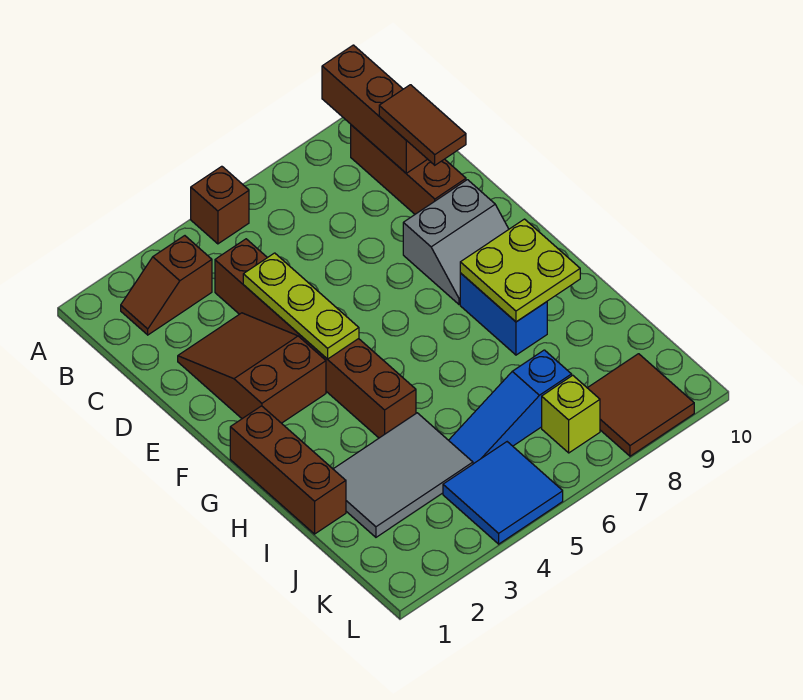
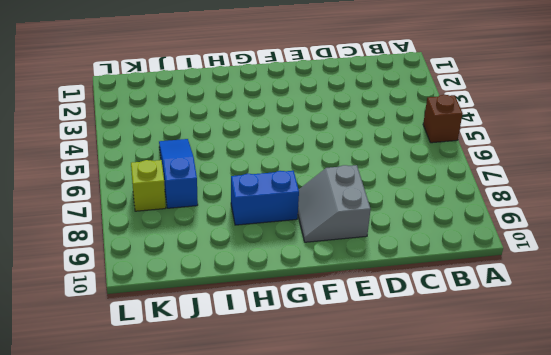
none -> brown slope B2:B3 level 1 top 3
none -> brown brick B9:D9 level 1
none -> brown brick C4:H4 level 1

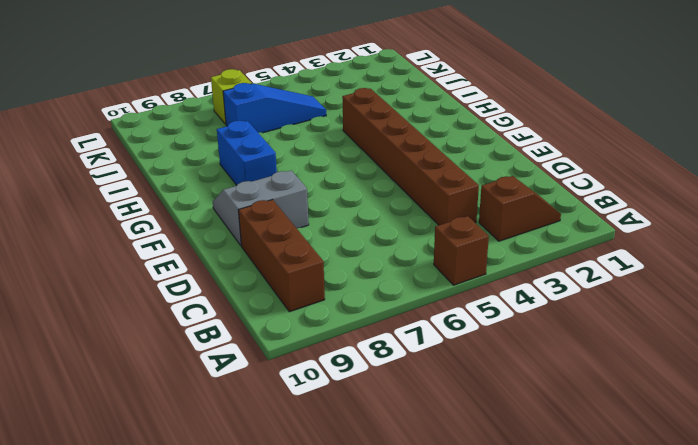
none -> brown slope D2:F3 level 1 top F
none -> brown brick G1:I1 level 1
none -> grey tile I2:J4 level 1

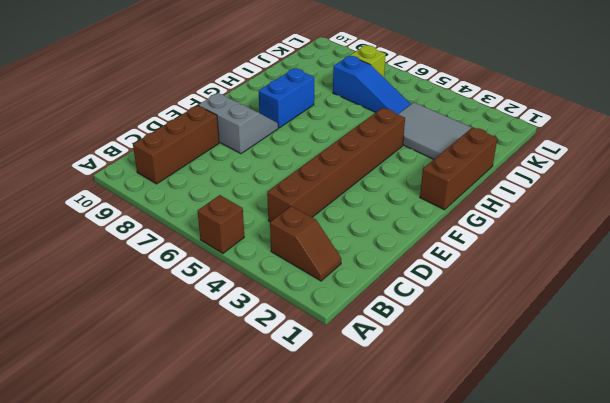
none -> brown slope D2:F3 level 1 top F
none -> blue tile K4:L5 level 1
none -> brown tile K8:L9 level 1

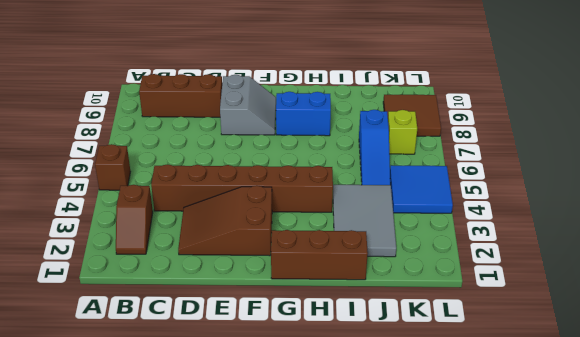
none -> brown brick A9:C9 level 2
none -> lime plate D4:F4 level 2
none -> lime plate G8:H9 level 2

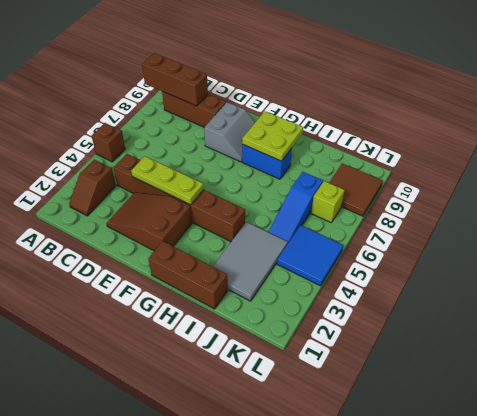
none -> brown tile C9:D9 level 3

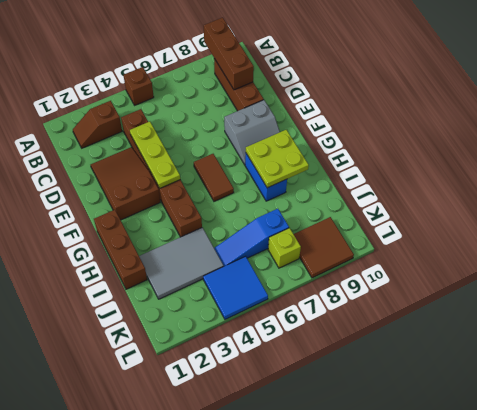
brown tile F6:G6 level 1 -> brown tile C9:D9 level 3

